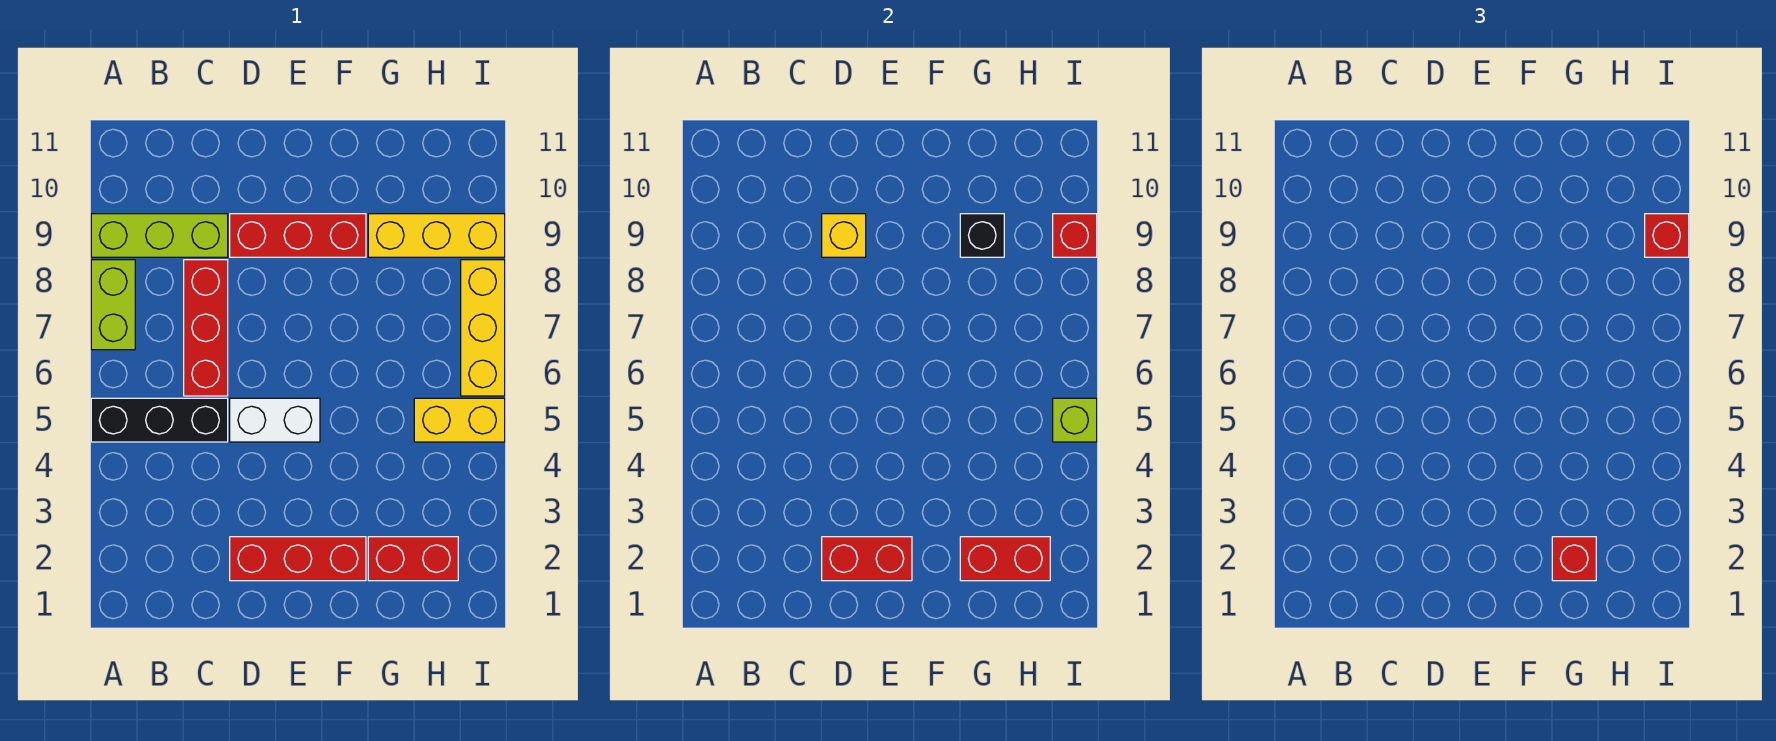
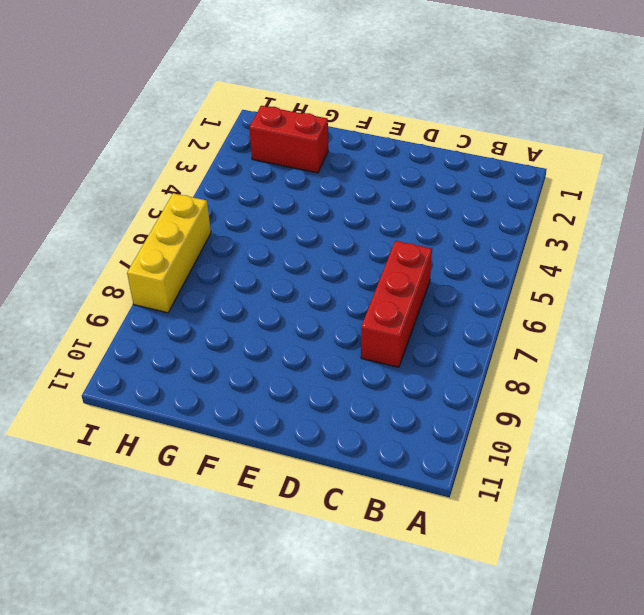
none -> black brick A5:C5 level 1
none -> lime brick A7:A8 level 1
none -> lime brick A9:C9 level 1

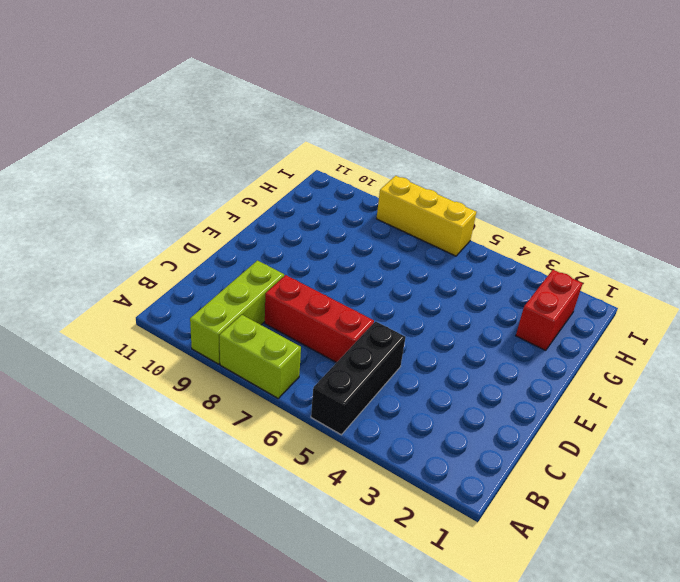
none -> red brick D2:F2 level 1
none -> white brick D5:E5 level 1
none -> red brick D9:F9 level 1

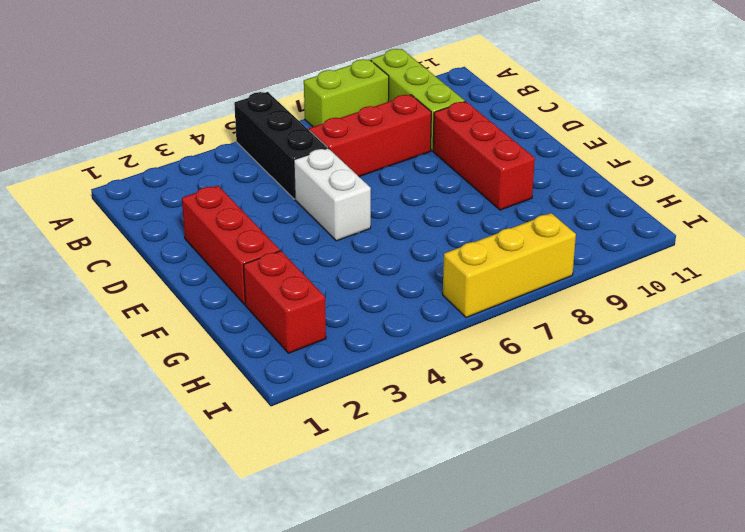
none -> yellow brick G9:I9 level 1
none -> yellow brick H5:I5 level 1
none -> red brick D2:E2 level 2

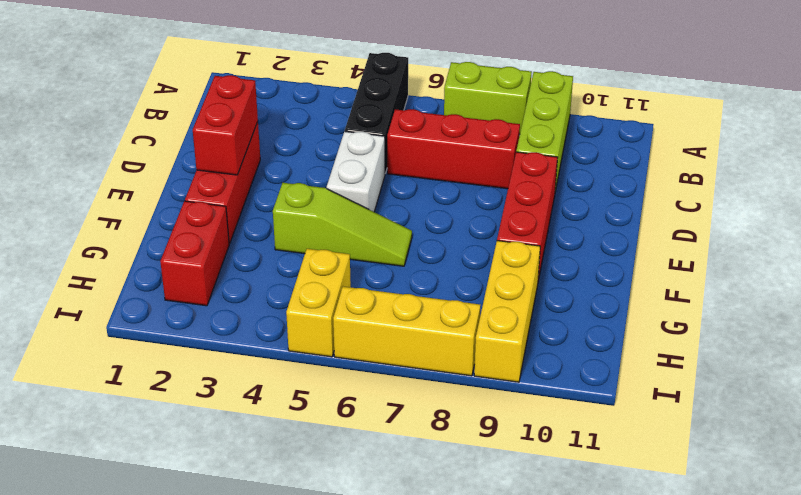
lime slope F4:F6 level 1 top 4 -> none
none -> yellow brick D9 level 2
none -> red brick G2:H2 level 2
none -> black brick G9 level 2

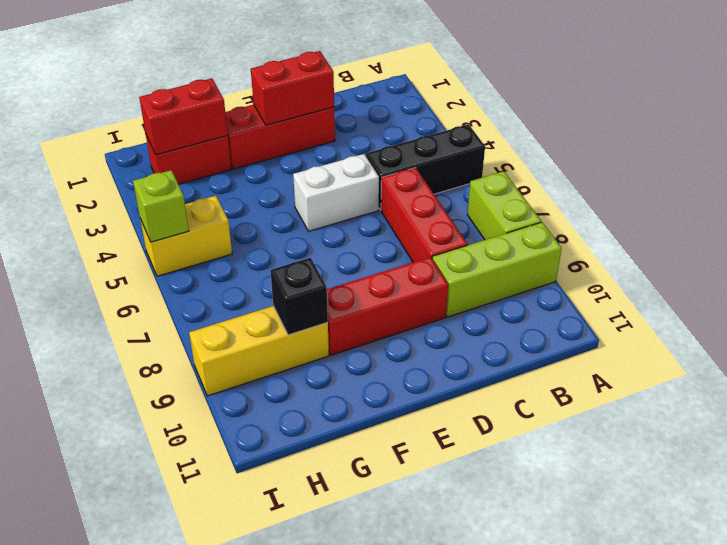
none -> yellow brick I6:I8 level 1
none -> yellow brick D9 level 2
none -> red brick I9 level 2

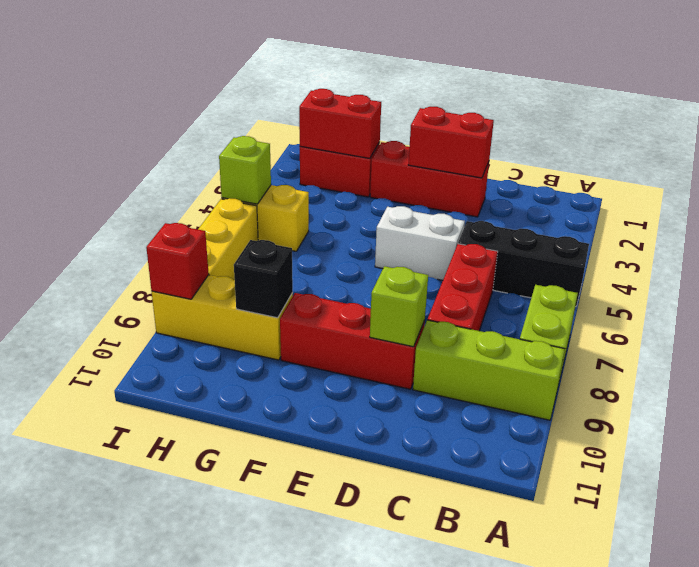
lime brick D9 level 2 -> yellow brick D9 level 2
none -> red brick G2 level 3
none -> red brick I9 level 3

